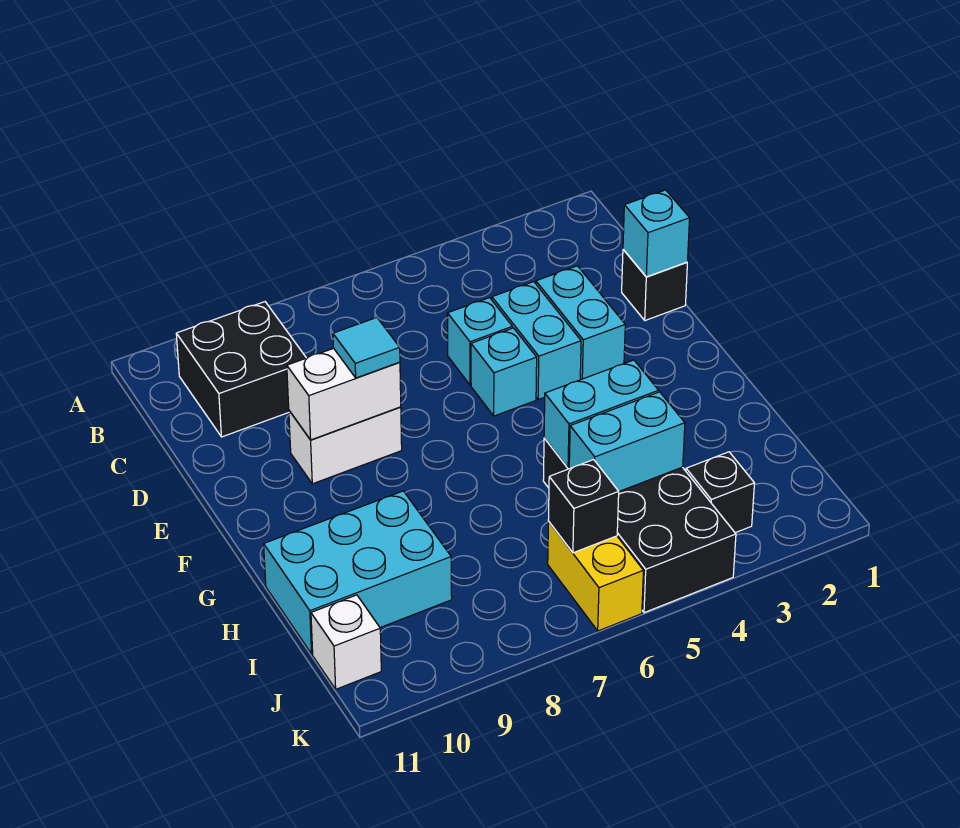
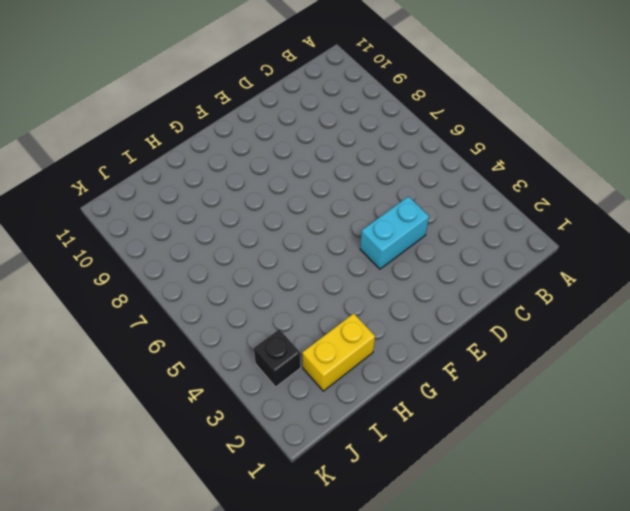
yellow brick H2:I2 level 1 -> yellow brick J6:K6 level 1
none -> black brick B9:C10 level 1
none -> black brick D1 level 1
none -> cyan brick D3:E3 level 1

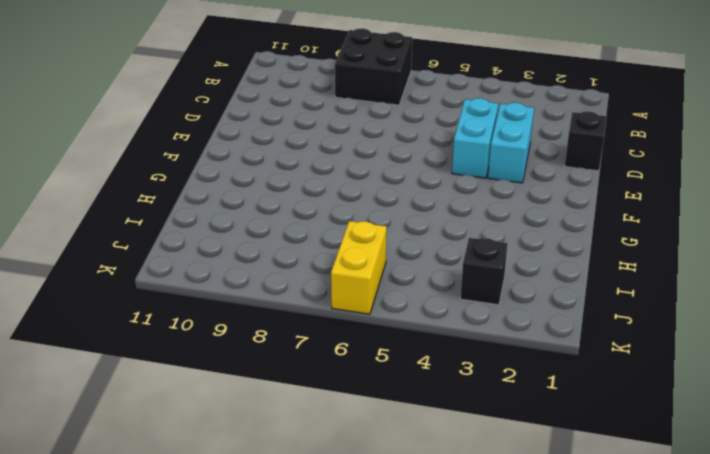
black brick A7:B8 level 1 -> black brick B9:C10 level 1
none -> cyan brick D5 level 1
none -> cyan brick E5 level 1
none -> white brick E8:E9 level 1

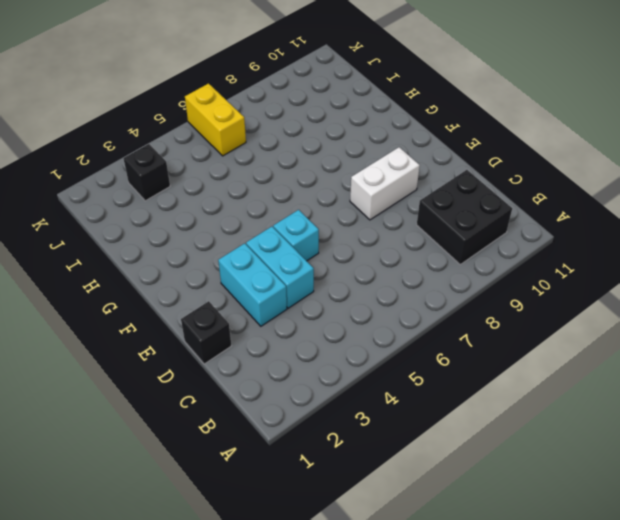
none -> cyan brick D5 level 1
none -> black brick H4:K5 level 1
none -> cyan brick H9:I11 level 1

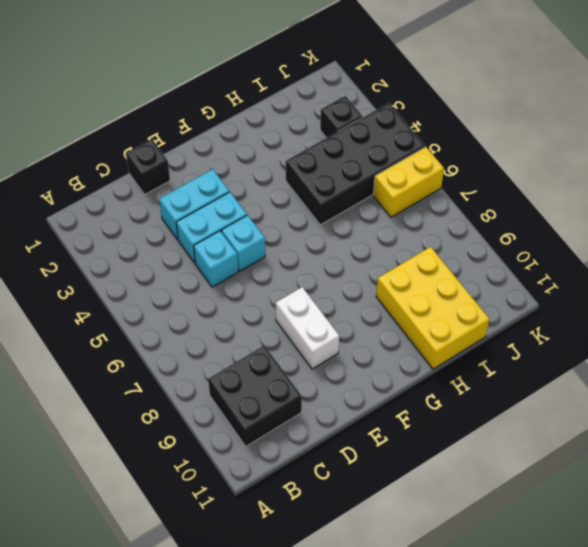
yellow brick H9:I11 level 1 -> cyan brick H9:I11 level 1
none -> white brick J11 level 1
none -> cyan brick D1 level 2
none -> white brick E8:E9 level 2

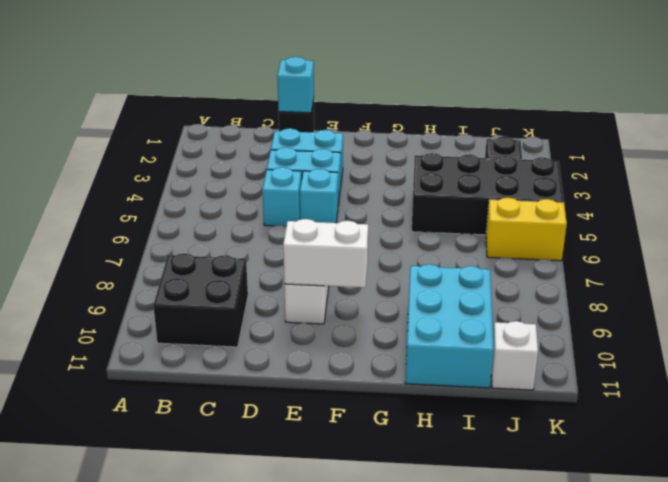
white brick E9:F9 level 2 -> white brick E8:E9 level 2
none -> cyan brick H4:H5 level 2
none -> cyan brick I4:I5 level 2
none -> black brick J6 level 2

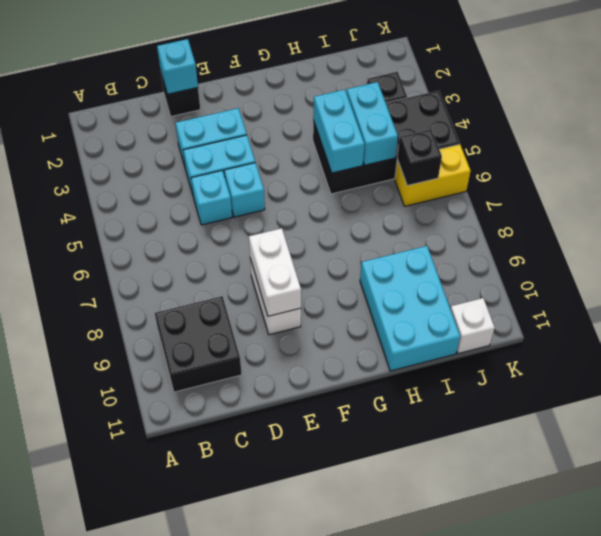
none -> cyan tile E8 level 3

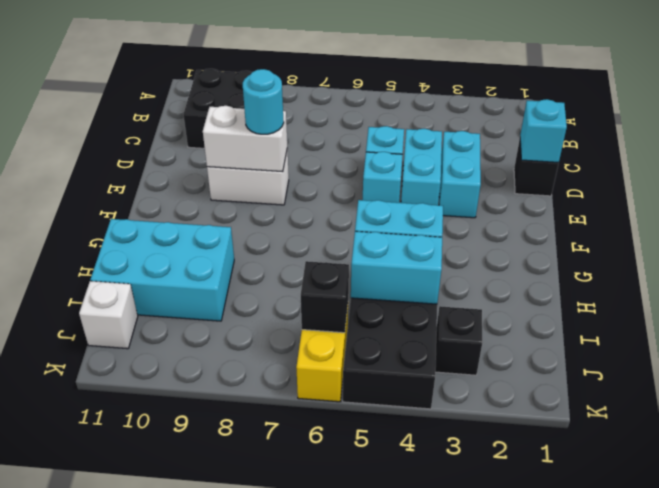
cyan round brick E8 level 3 -> cyan tile E8 level 3

